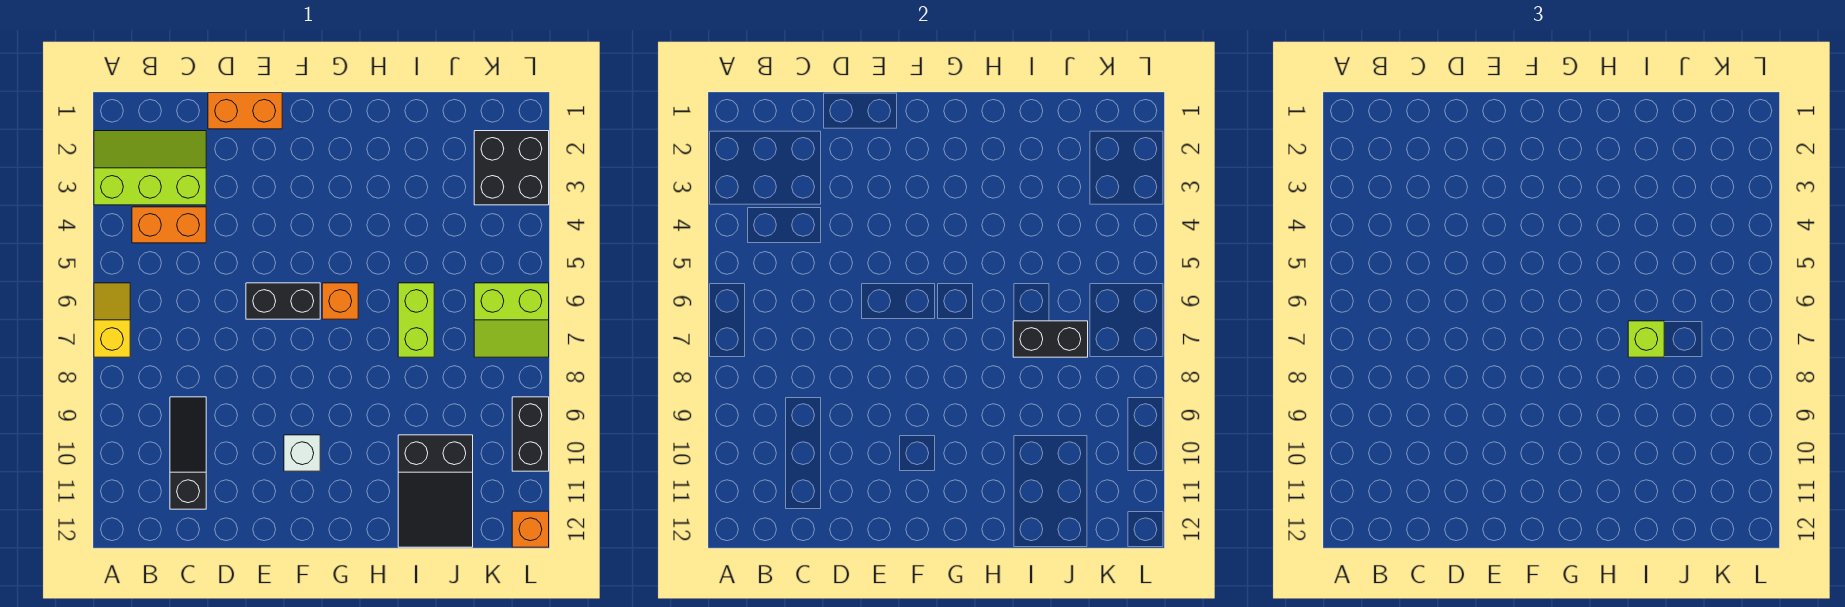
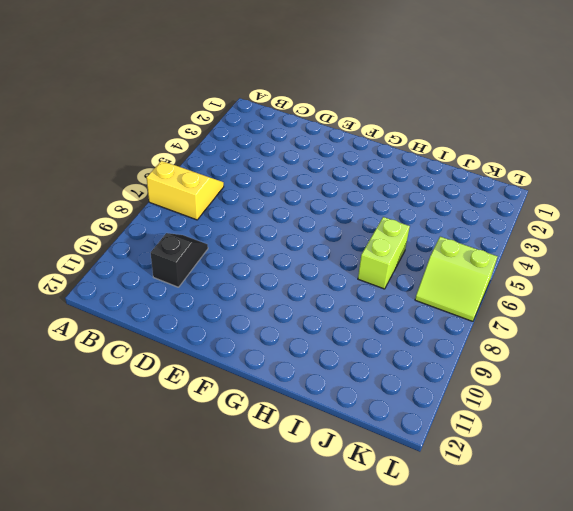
yellow slope A6:B7 level 1 top 7 -> yellow slope A6:A7 level 1 top 7
black slope C9:C10 level 1 top 10 -> black slope C9:C11 level 1 top 11
none -> lime slope A2:C3 level 1 top 3
none -> orange brick B4:C4 level 1
none -> orange brick D1:E1 level 1

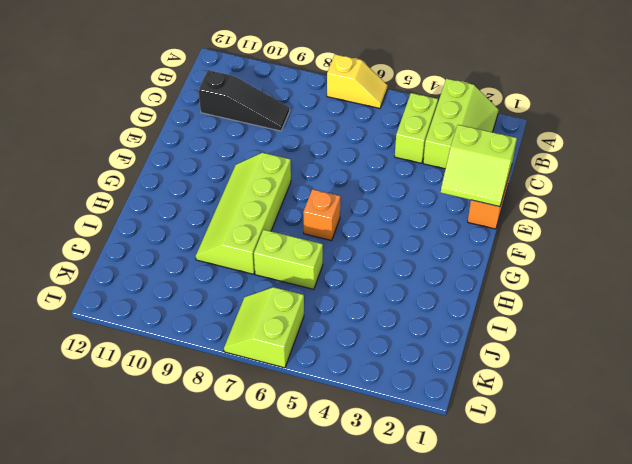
lime brick B4:C4 level 1 -> orange brick B4:C4 level 1
lime slope D1:E2 level 2 top D -> none
lime slope F8:I9 level 1 top 8 -> none
none -> black brick E6:F6 level 1
none -> white brick F10 level 1
none -> black slope I10:J12 level 1 top 10

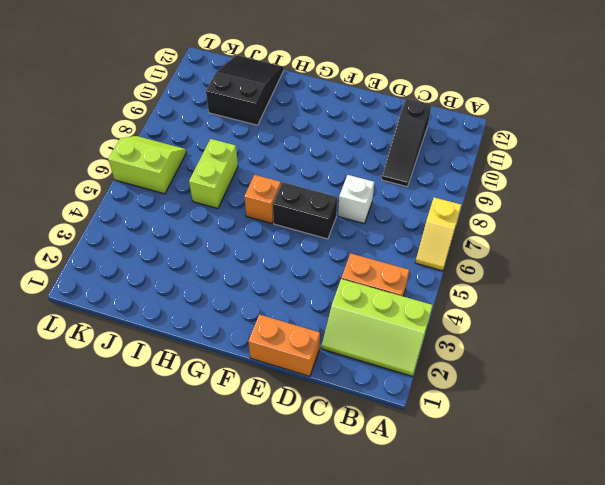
white brick D7 level 1 -> white brick F10 level 1
none -> black brick K2:L3 level 1
none -> black brick L9:L10 level 1
none -> orange brick L12 level 1

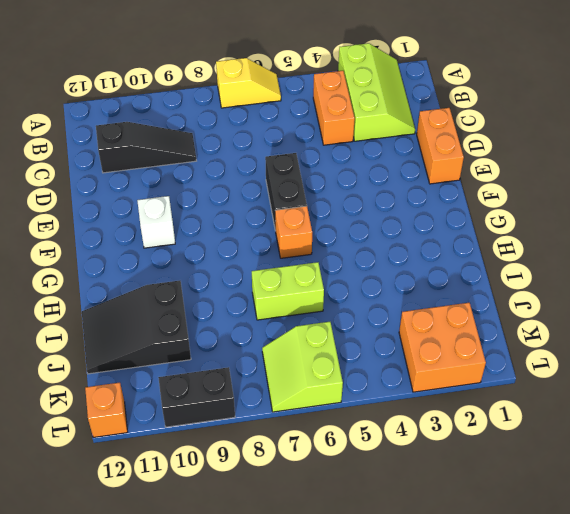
orange brick K2:L3 level 1 -> black brick K2:L3 level 1
none -> black brick I7:J7 level 2
none -> lime brick I7 level 3

